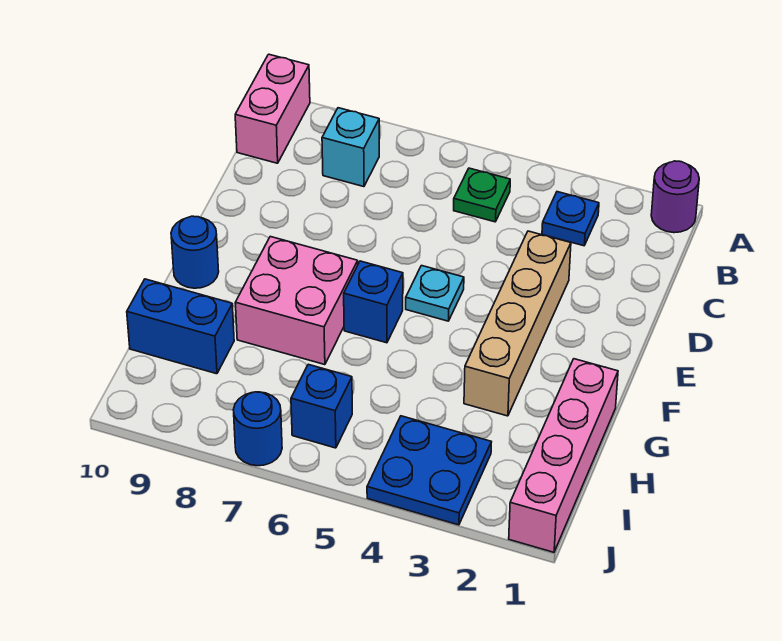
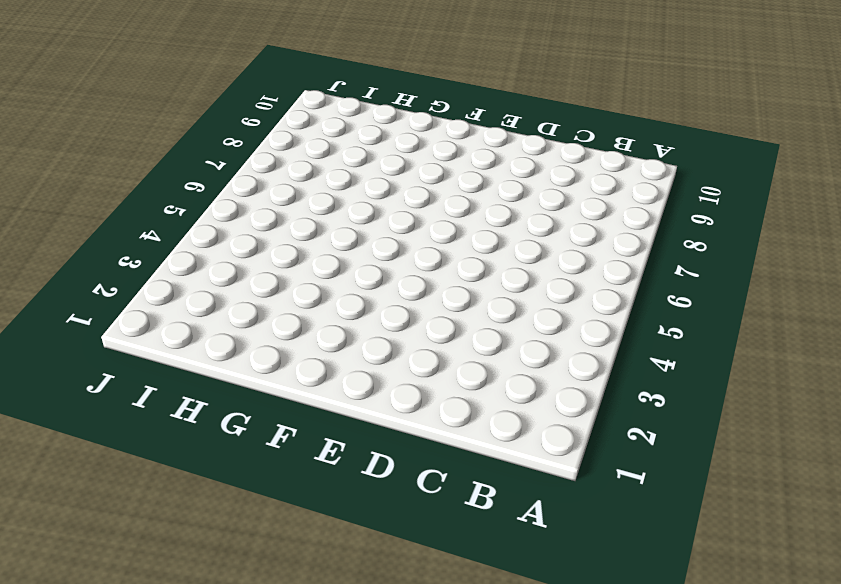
none -> purple round brick A1 level 1
none -> pink brick A10:B10 level 1
none -> blue plate B3 level 1

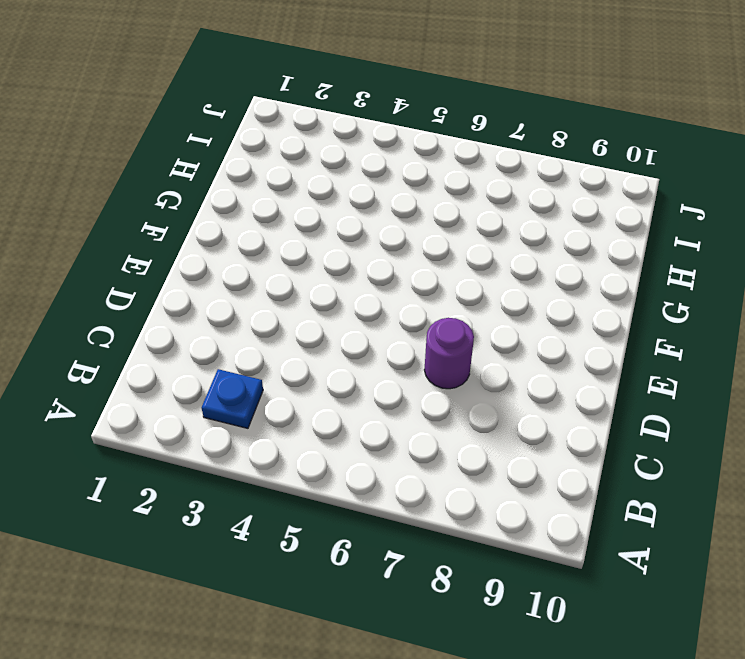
purple round brick D7 level 1 -> purple round brick A1 level 1
none -> pink brick A10:B10 level 1
none -> green plate B5 level 1
none -> cyan brick B8 level 1

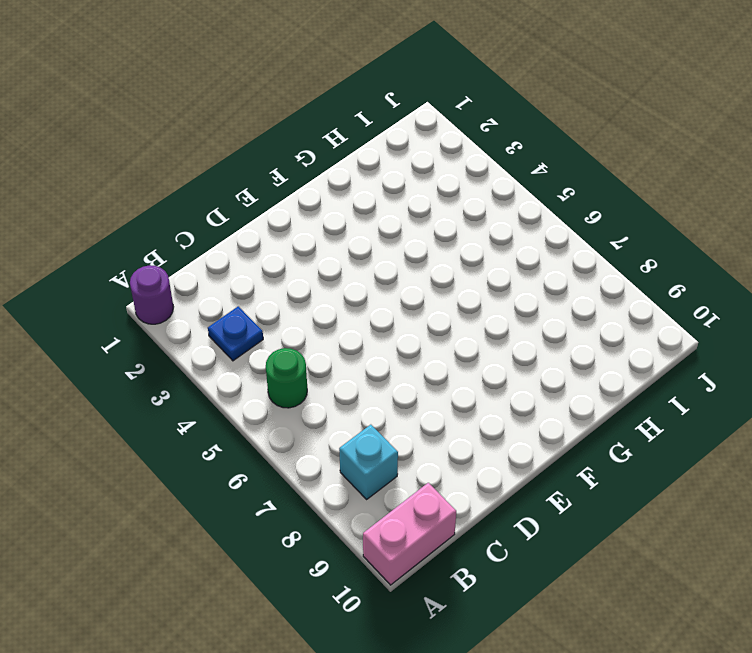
green round brick B5 level 1 -> green plate B5 level 1
none -> tan brick D3:G3 level 1
none -> cyan plate E5 level 1
none -> blue brick F6 level 1

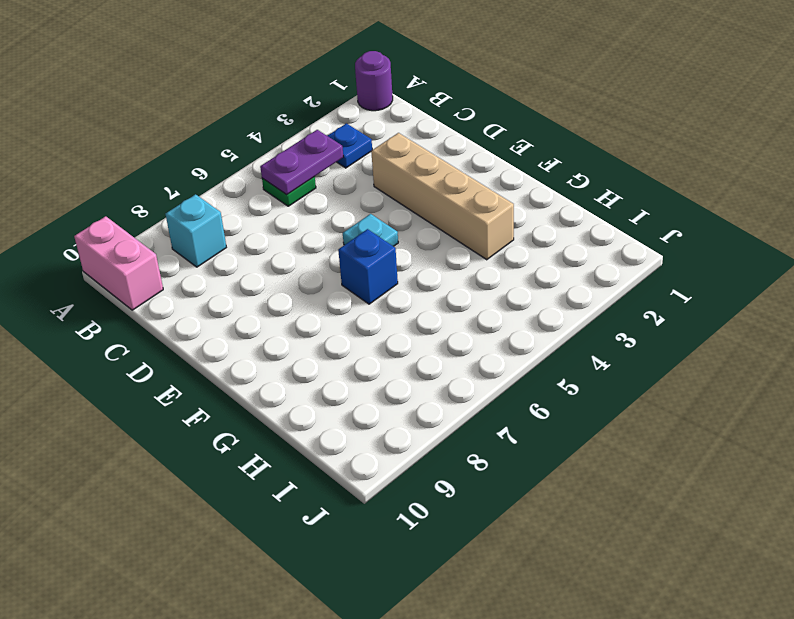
purple plate B4:B5 level 2 -> none
none -> pink brick F7:G8 level 1
none -> blue round brick F10 level 1
none -> pink brick G1:J1 level 1

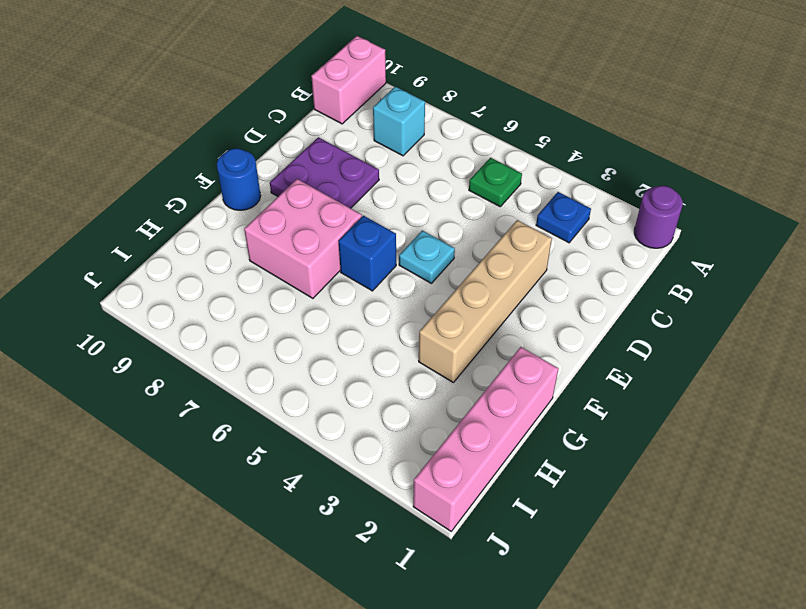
purple plate D8:E9 level 1 -> none
none -> blue brick H9:H10 level 1
none -> blue plate I3:J4 level 1
none -> blue brick I6 level 1

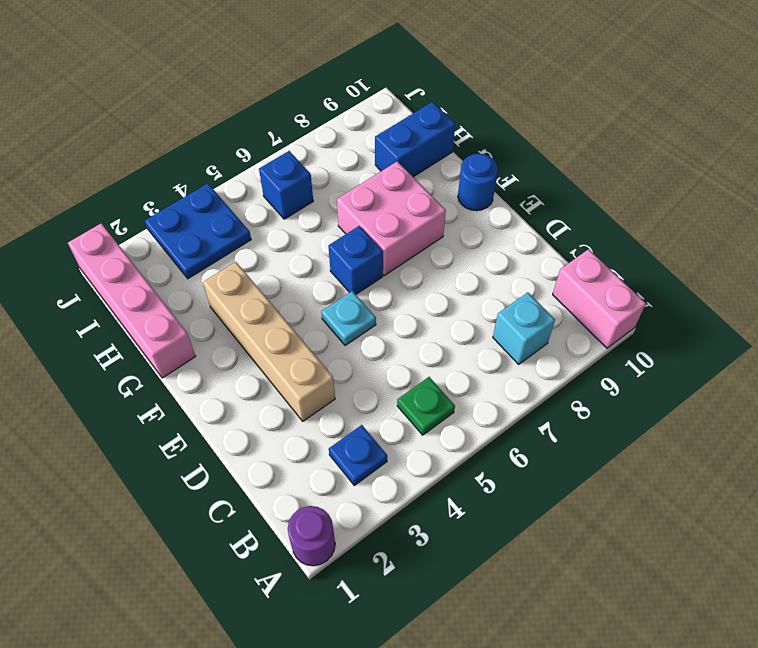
none -> blue round brick J7 level 1

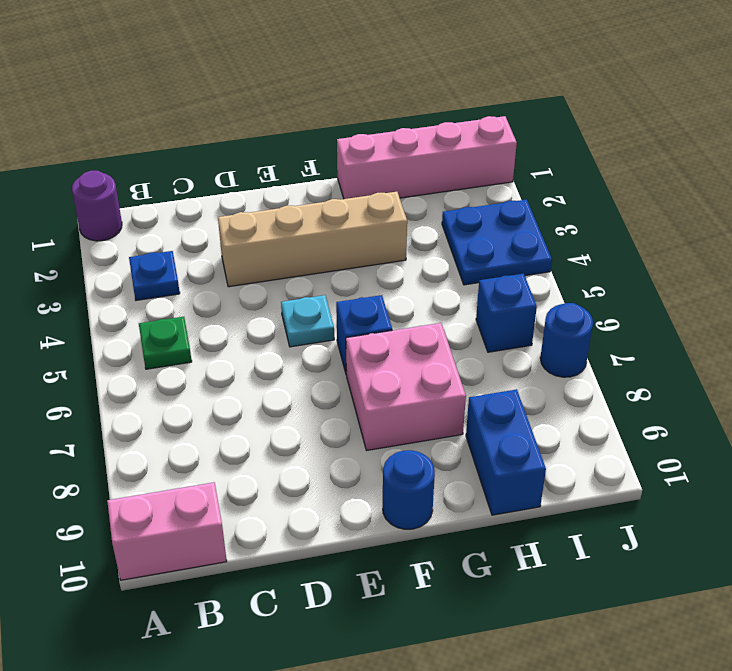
none -> cyan brick B8 level 1

